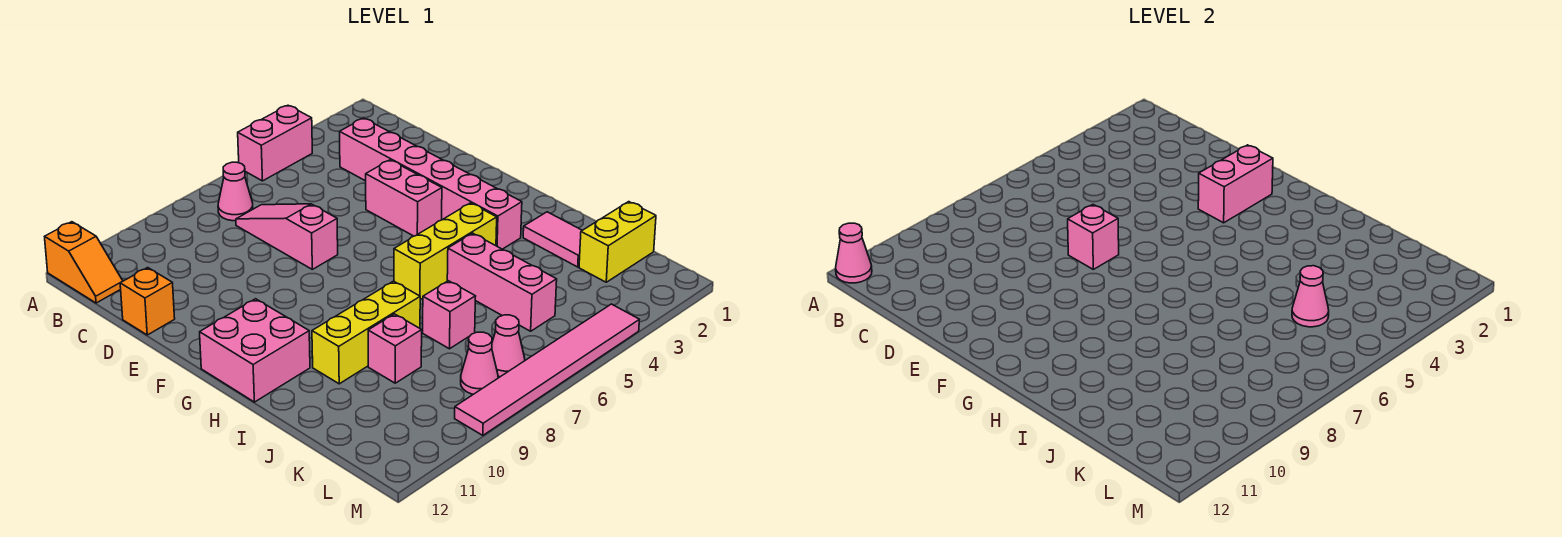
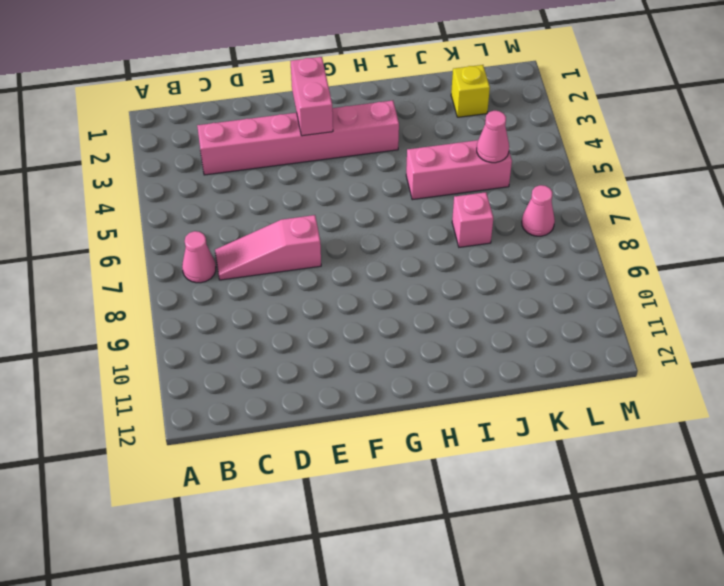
yellow brick K2 level 1 -> yellow brick K1:K2 level 1
none -> pink brick A4:A5 level 1
none -> orange slope A12:B12 level 1 top A
none -> orange brick D12 level 1

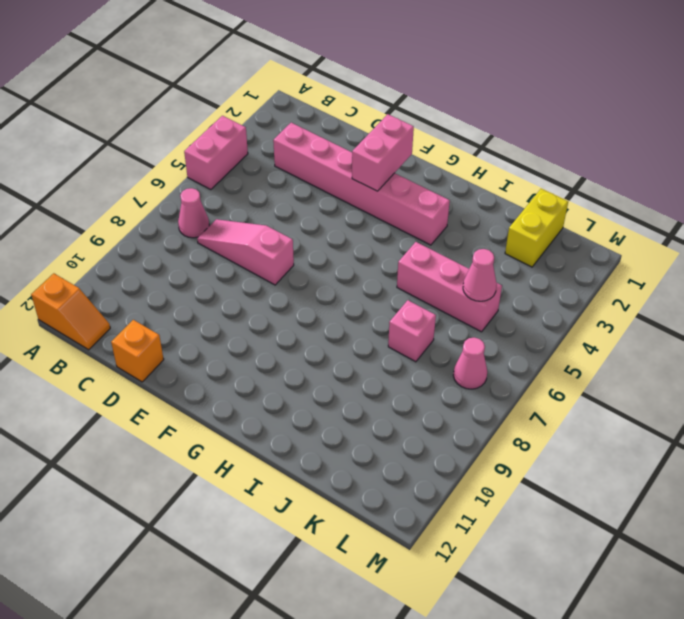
none -> pink brick E4:F4 level 1
none -> pink brick G11:H12 level 1
none -> yellow brick H4:H6 level 1

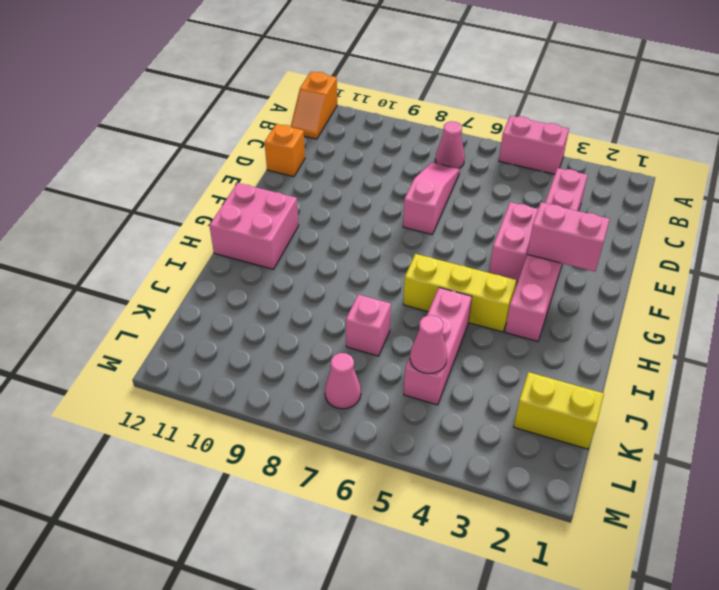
none -> pink tile I2:J2 level 1
none -> yellow brick I8:I10 level 1
none -> pink brick J9 level 1

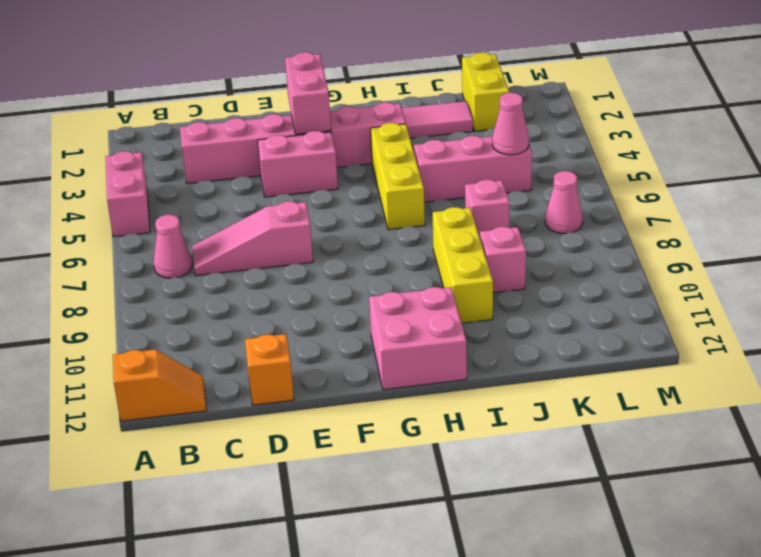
none -> pink cone L8 level 1
none -> pink tile M4:M9 level 1
none -> pink cone A12 level 2

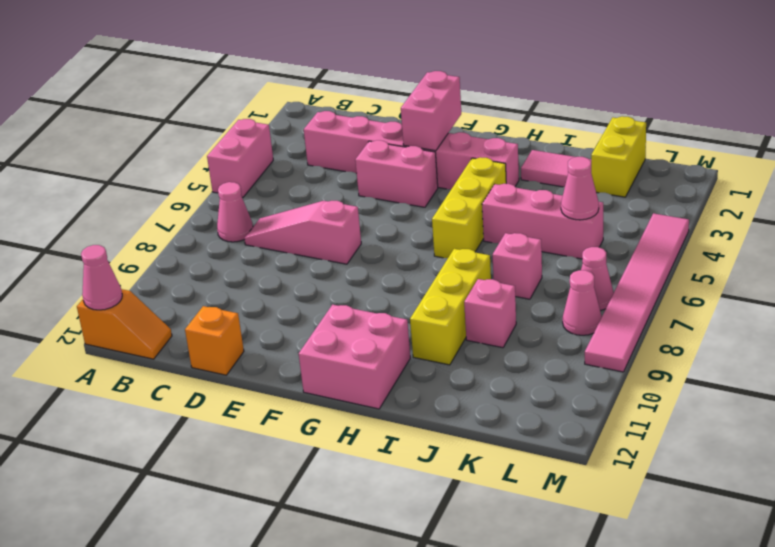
none -> pink brick E7 level 2

